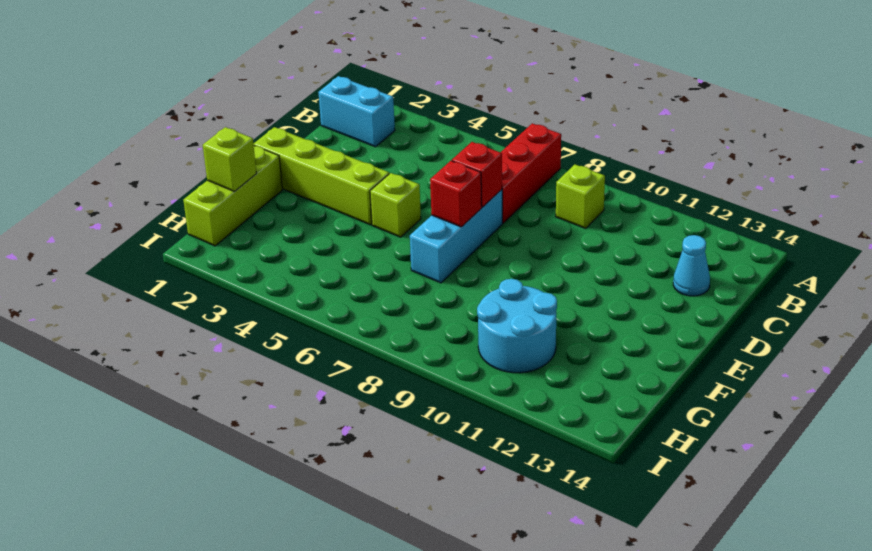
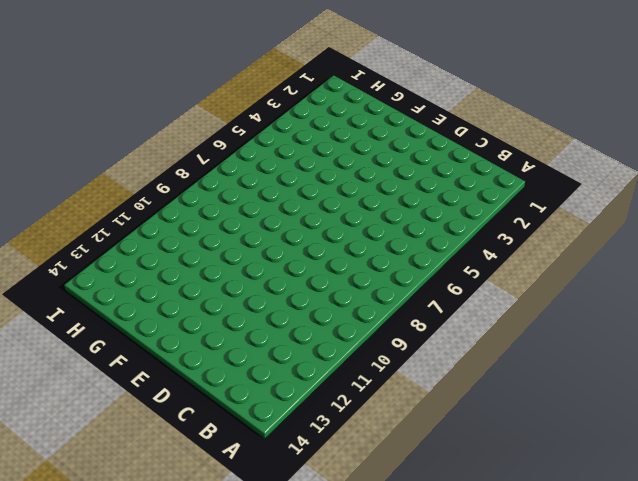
none -> red brick A7:C7 level 1
none -> cyan brick B1:B2 level 1
none -> lime brick B9 level 1

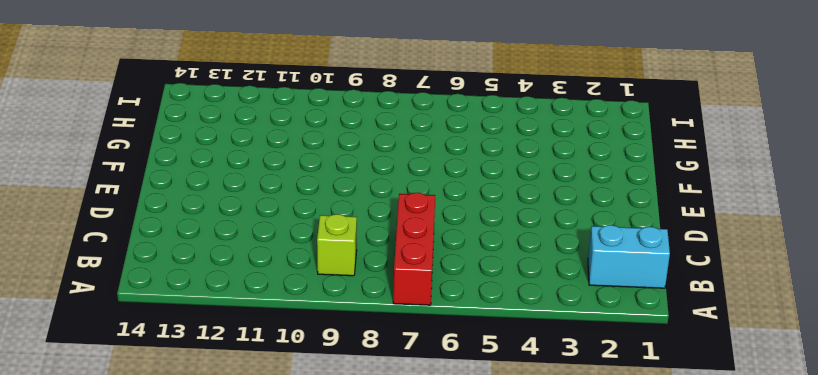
none -> cyan cone C13 level 1
none -> cyan brick D7:F7 level 1
none -> lime brick E1:E4 level 1

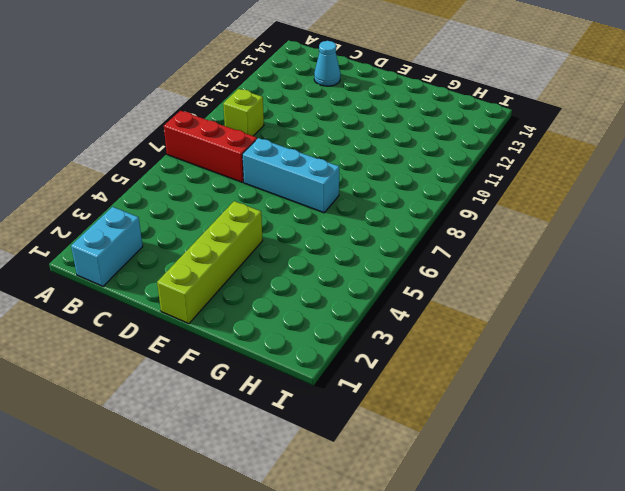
none -> lime brick E5 level 1
none -> lime brick F1:H1 level 1
none -> cyan round brick G10:H11 level 1

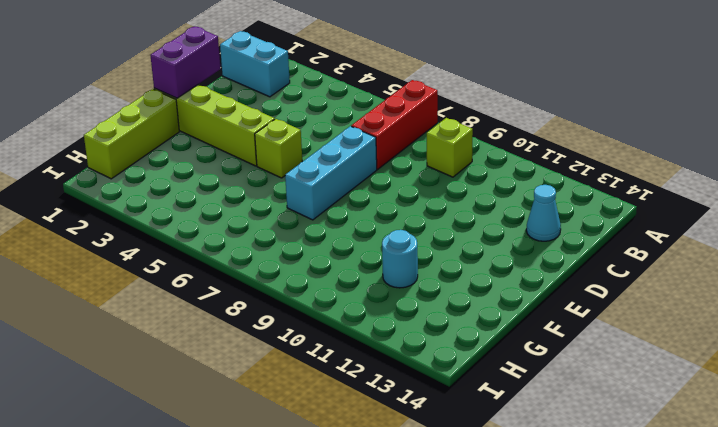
purple brick D1:E1 level 2 -> none
cyan round brick G11 level 1 -> cyan round brick G10:H11 level 1
none -> red brick D7 level 2
none -> red brick E7 level 2
none -> lime brick G1 level 2

